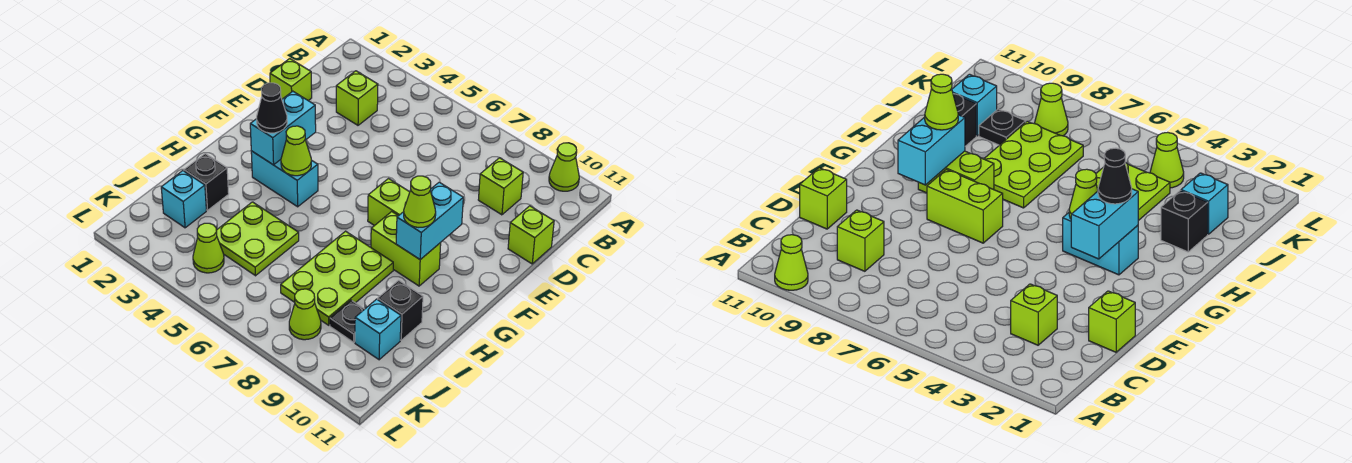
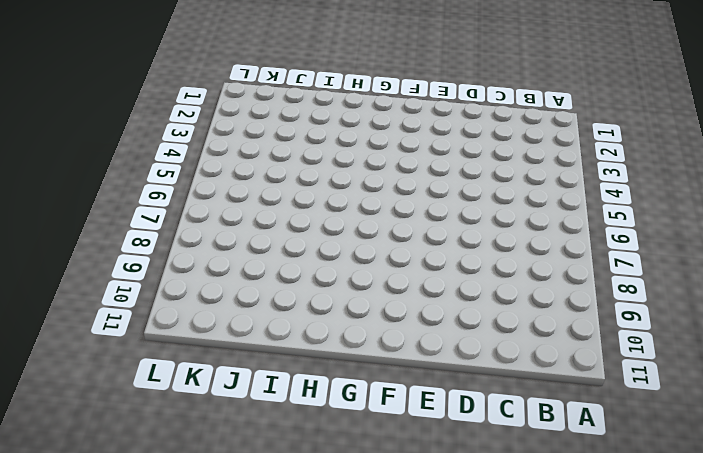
none -> lime cone A10 level 1
none -> lime brick C3 level 1
none -> lime brick C9 level 1

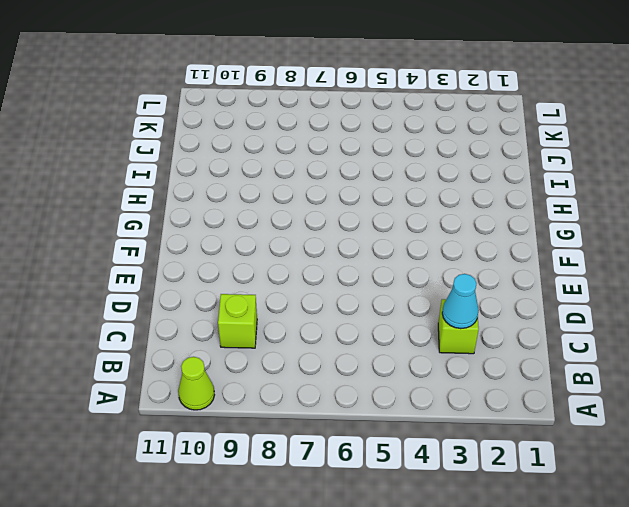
cyan cone C3 level 2 -> none
none -> lime brick D1 level 1
none -> lime brick D11 level 1
none -> lime brick F7:F8 level 1

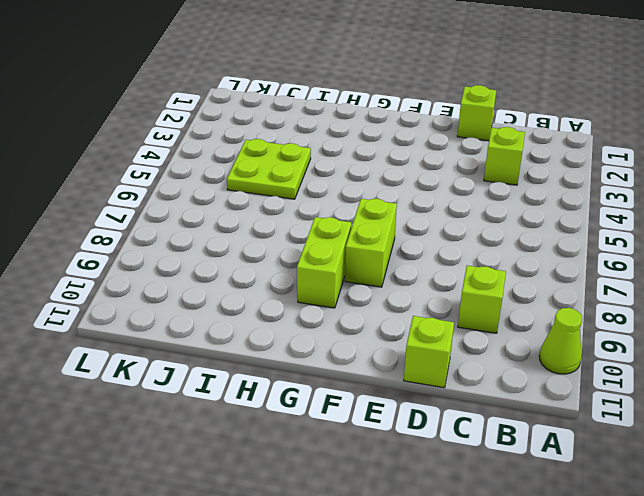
none -> cyan brick G3:G4 level 1
none -> lime plate H7:J8 level 1
none -> black brick I2 level 1

